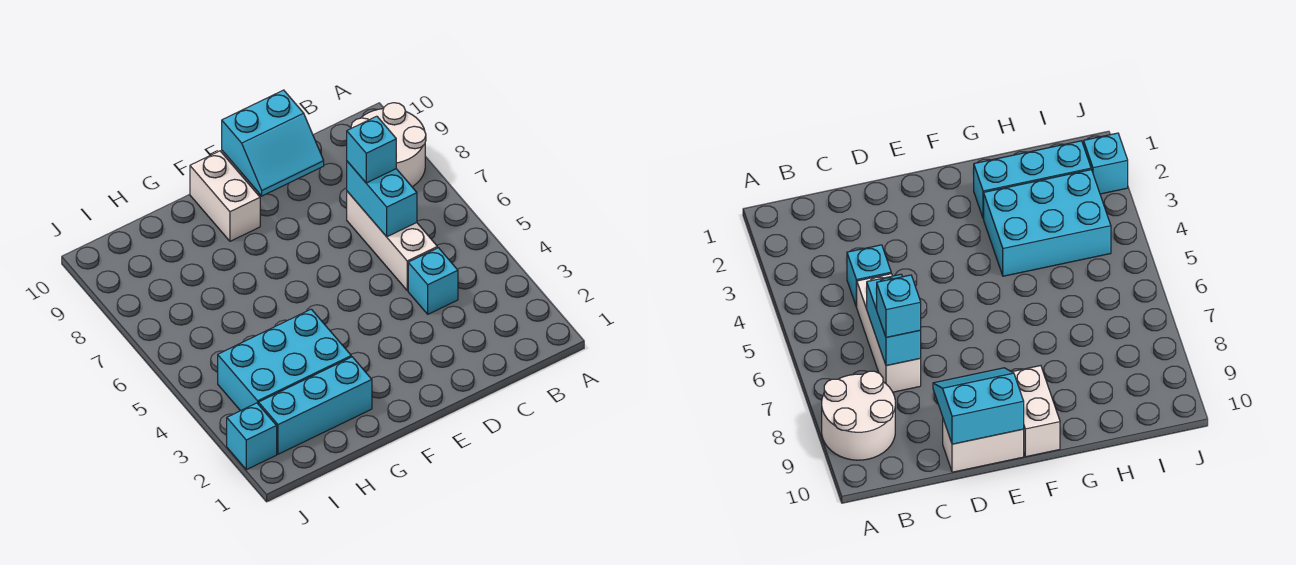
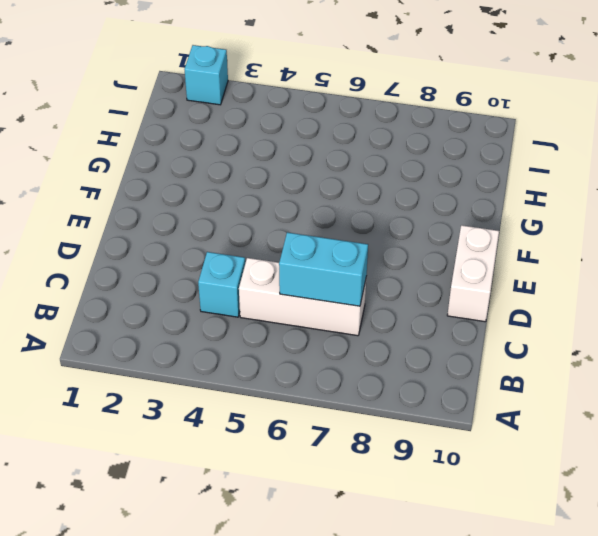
none -> white round brick A8:B9 level 1
none -> white brick F9:F10 level 1

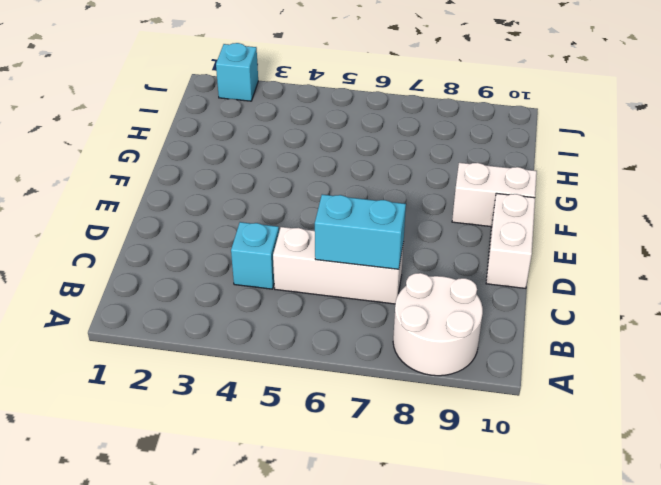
none -> cyan brick G2:I2 level 1
none -> cyan brick G3:I4 level 1

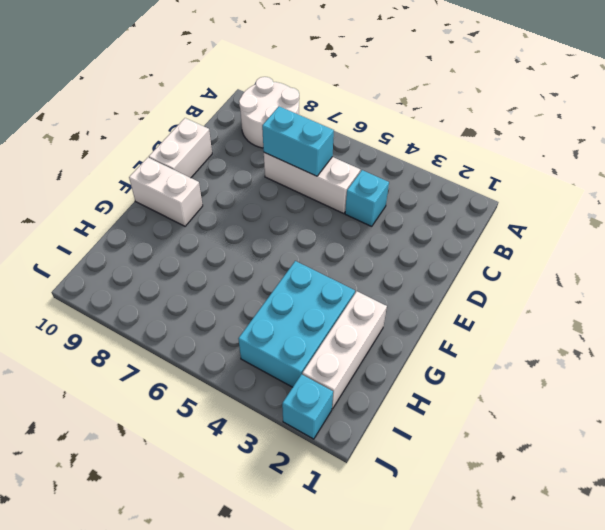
white brick G2:I2 level 1 -> cyan brick G2:I2 level 1
none -> cyan slope D9:E10 level 2 top 10
none -> cyan brick C7 level 3

